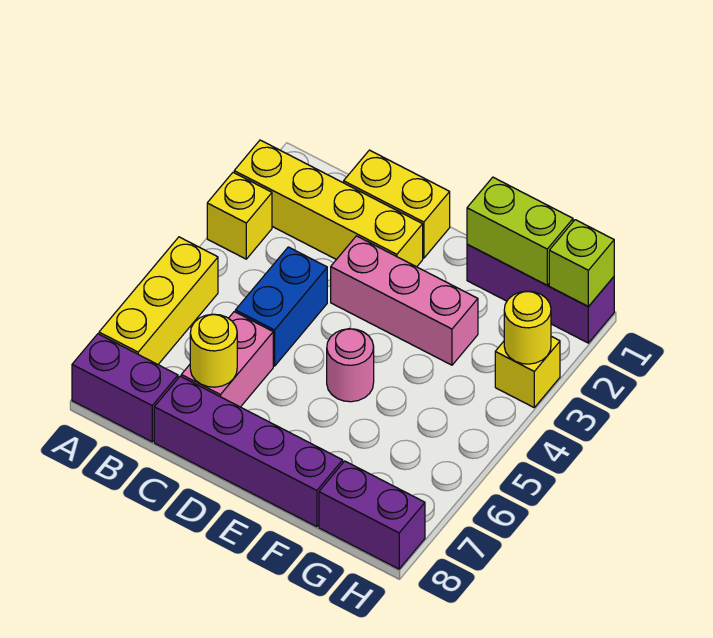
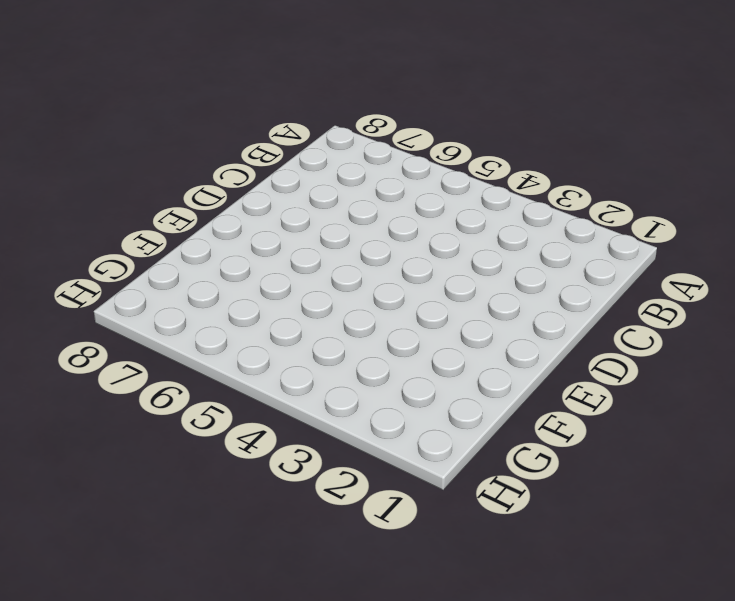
none -> yellow brick A2:D2 level 1
none -> yellow brick A3 level 1
none -> yellow brick A5:A7 level 1

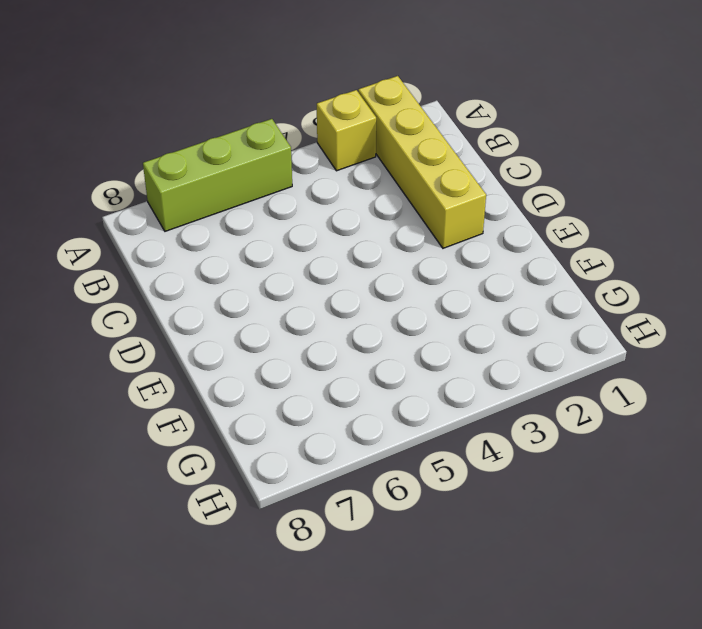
lime brick A5:A7 level 1 -> yellow brick A5:A7 level 1
none -> purple brick A8:B8 level 1
none -> yellow brick C1:D1 level 1
none -> blue brick C4:C5 level 1

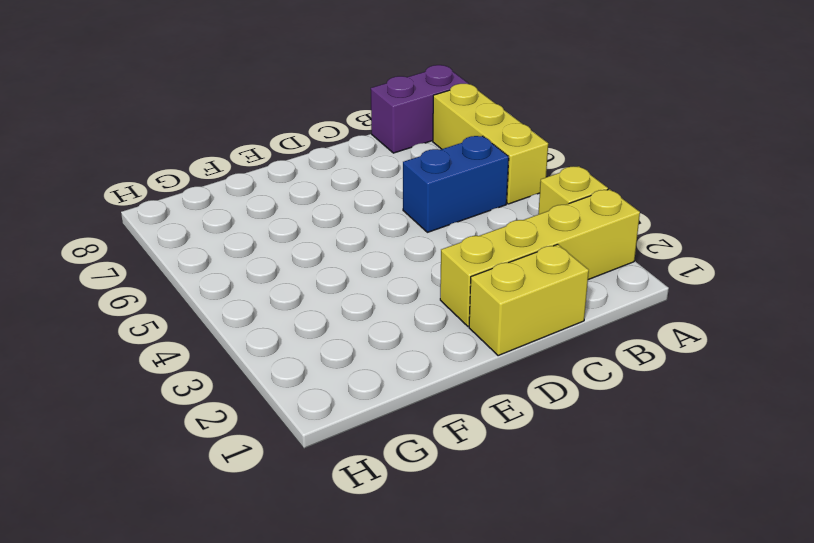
blue brick B5:C5 level 1 -> blue brick C4:C5 level 1
none -> pink brick C6:C7 level 1
none -> purple brick C8:F8 level 1
none -> pink brick D3:F3 level 1

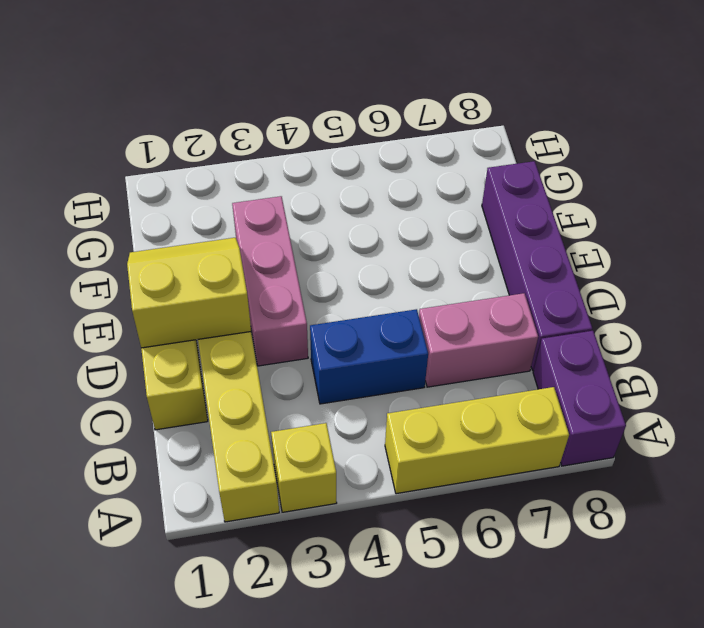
yellow slope D1:E2 level 2 top D -> none
none -> pink round brick E5 level 1
none -> purple brick F1:H1 level 1
none -> purple brick G8:H8 level 1

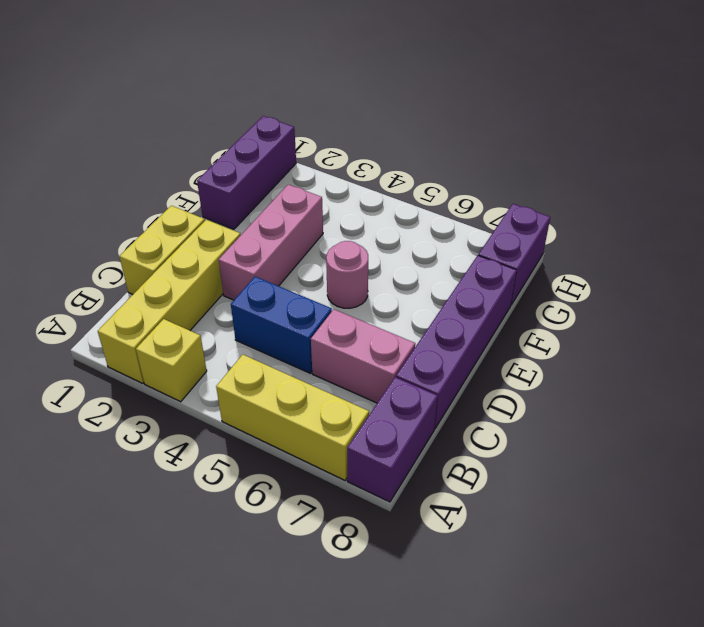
none -> yellow brick H3 level 1
none -> yellow round brick C7 level 2
none -> lime brick F1:G1 level 2

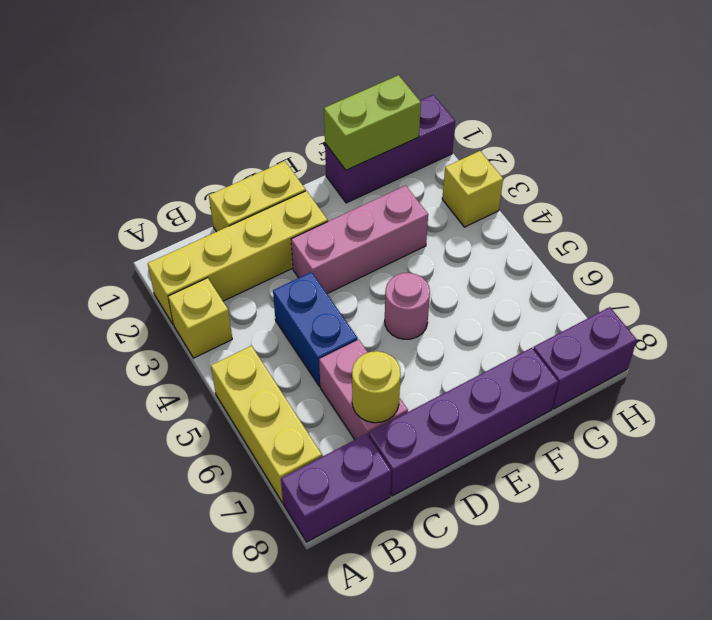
none -> lime brick H1 level 2
none -> yellow round brick H3 level 2

